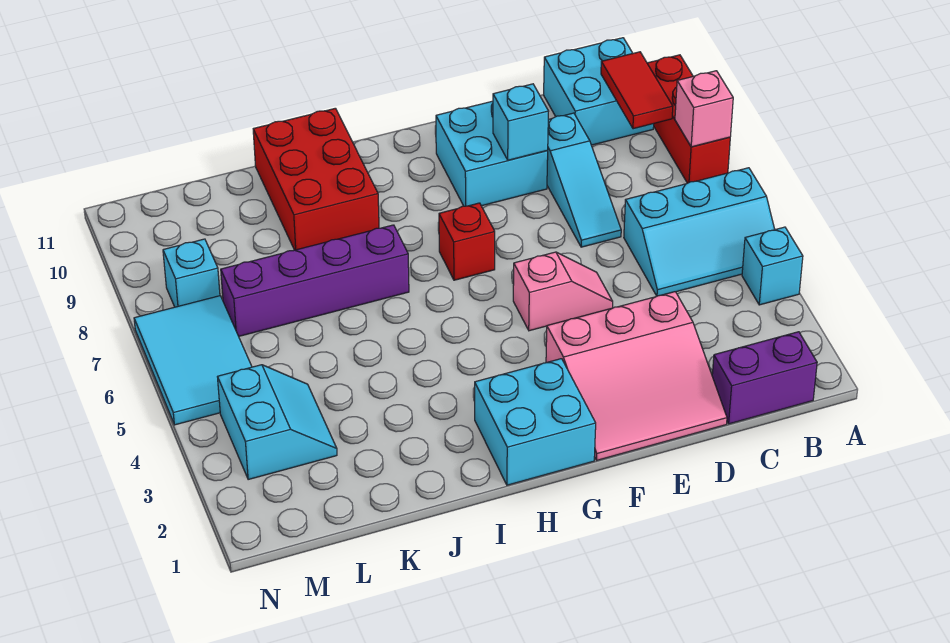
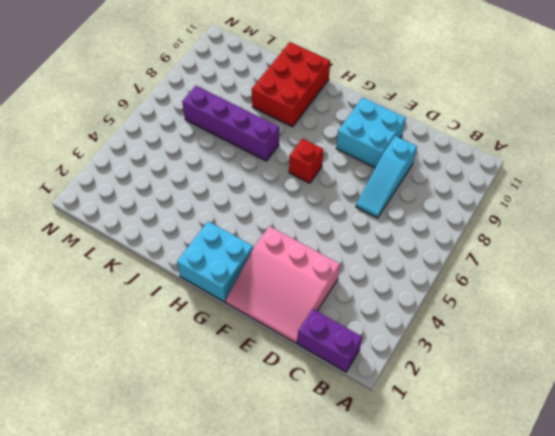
none -> cyan brick A4 level 1
none -> cyan slope A5:C6 level 1 top 6
none -> red brick A8:A10 level 1

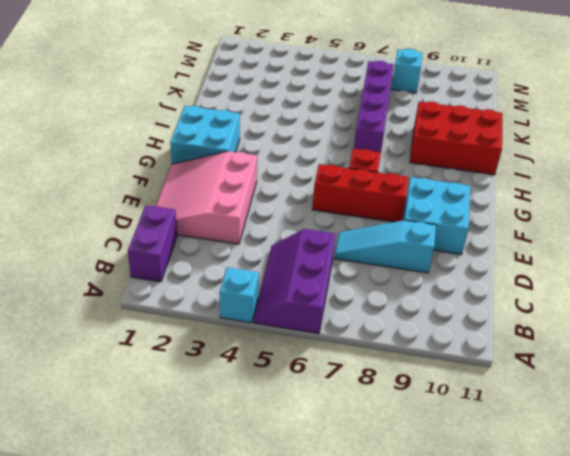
purple slope A5:C6 level 1 top 6 -> cyan slope A5:C6 level 1 top 6
red brick F6:F8 level 1 -> red brick A8:A10 level 1
none -> cyan brick B10:C11 level 1
none -> pink slope E5:F5 level 1 top F
none -> cyan slope L3:M4 level 1 top M

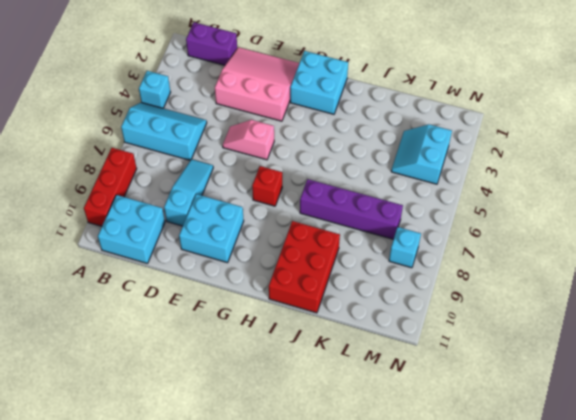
none -> cyan tile M5:N7 level 1
none -> pink brick A8 level 2
none -> red tile B9:B10 level 2

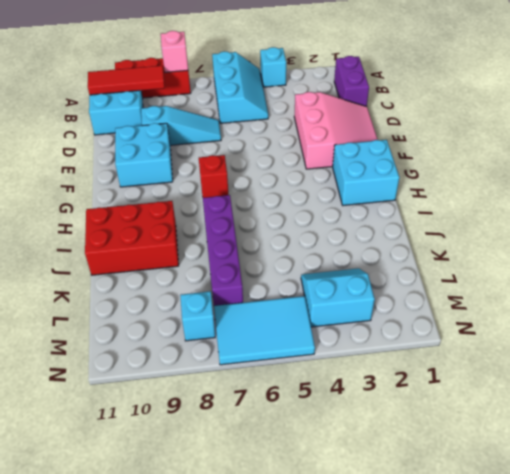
red tile B9:B11 level 2 -> red tile B9:B10 level 2
none -> pink slope E5:F5 level 1 top F
none -> cyan brick E9 level 2

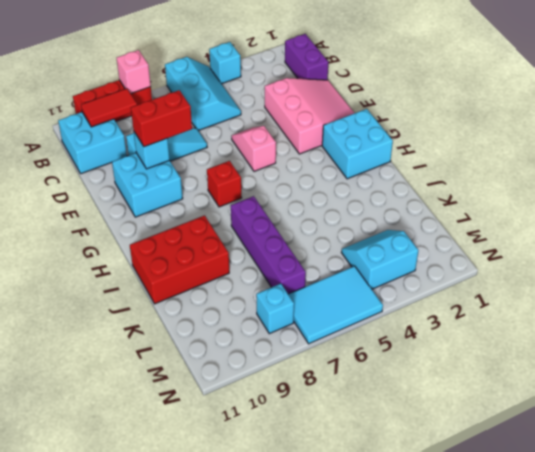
red brick E8:E9 level 3 -> none

